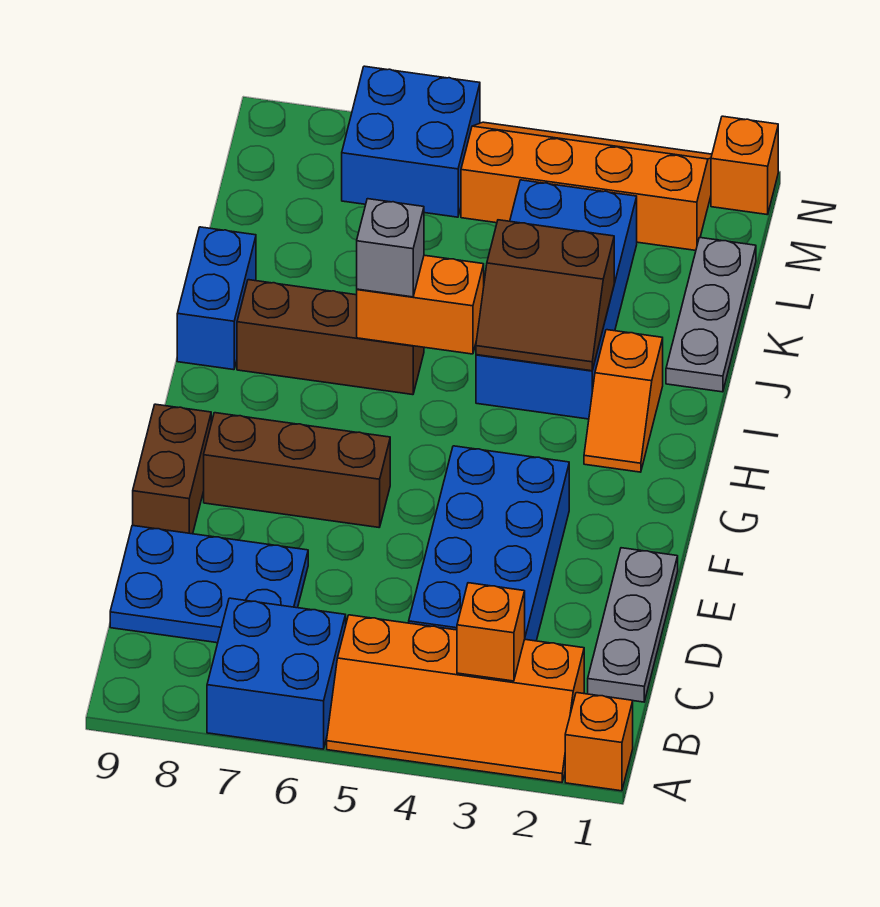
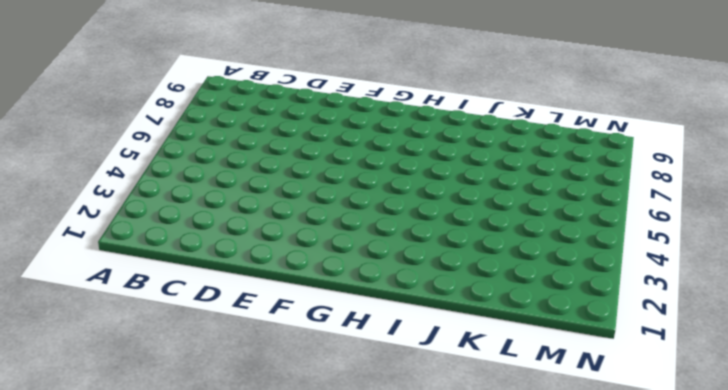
none -> orange brick A1 level 1
none -> orange slope A2:B5 level 1 top B
none -> blue brick A6:B7 level 1

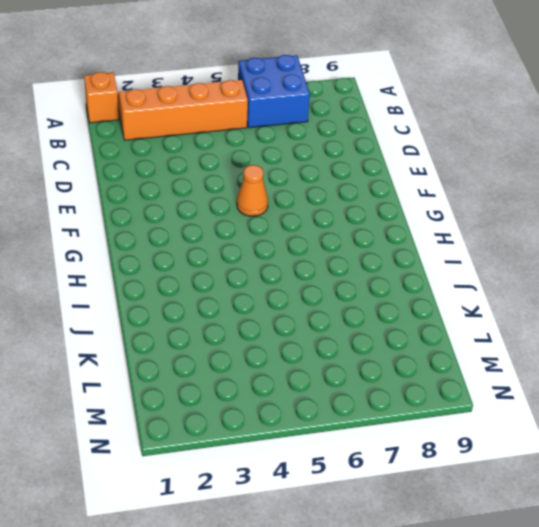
orange cone F5 level 1 -> none
none -> grey plate C1:E1 level 1
none -> blue brick C3:F4 level 1
none -> blue plate C7:D9 level 1

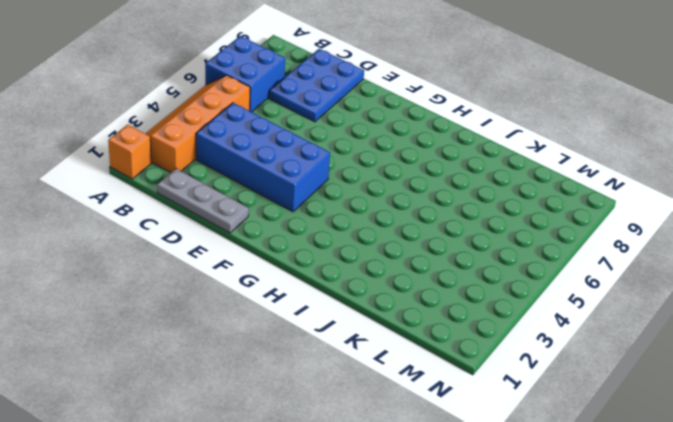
none -> brown brick E9:F9 level 1
none -> brown brick F6:F8 level 1
none -> orange slope H2:I2 level 1 top I

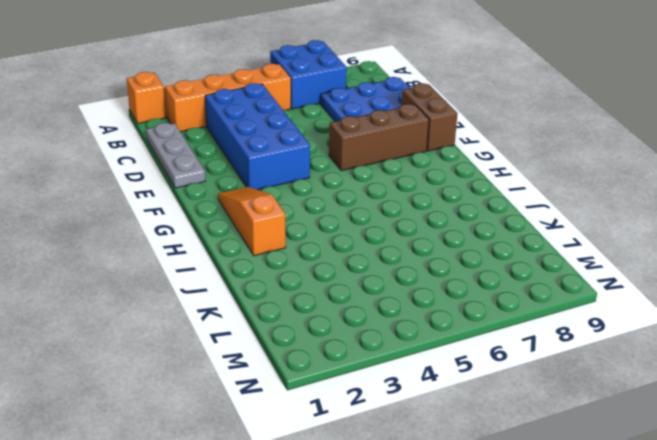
orange slope G2:I2 level 1 top I -> orange slope H2:I2 level 1 top I
none -> blue brick I3:L4 level 1
none -> brown brick I6:I8 level 1
none -> blue brick I9:J9 level 1

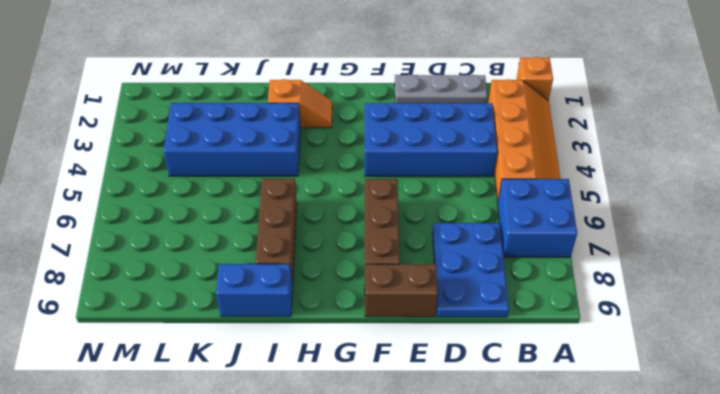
none -> grey plate J1:L1 level 1
none -> orange slope M2:N5 level 1 top M
none -> blue brick M6:N7 level 1

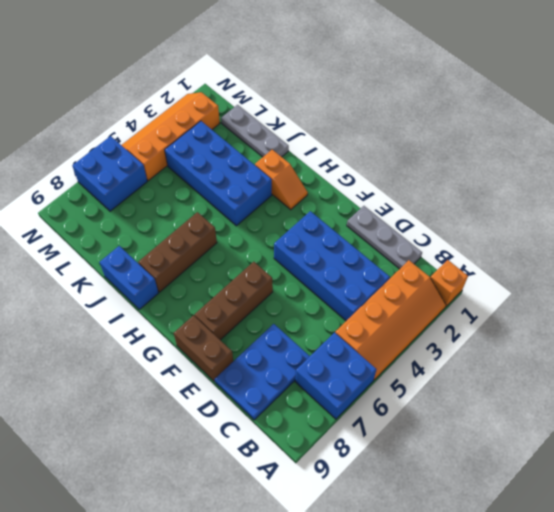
none -> orange brick N1 level 1
none -> orange brick B3 level 2
none -> brown slope I3:J4 level 2 top J

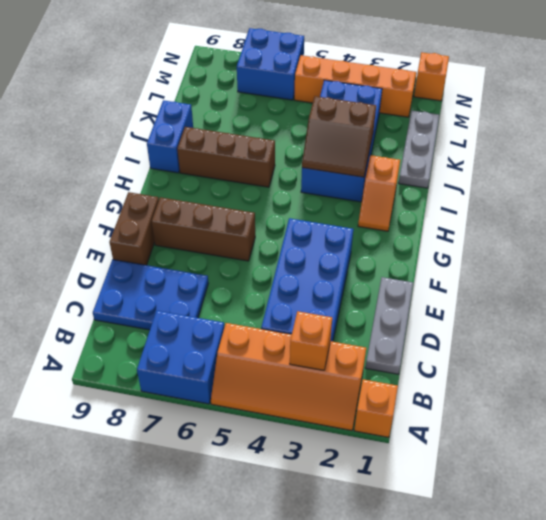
none -> orange brick I5:I6 level 2
none -> grey brick I6 level 3

